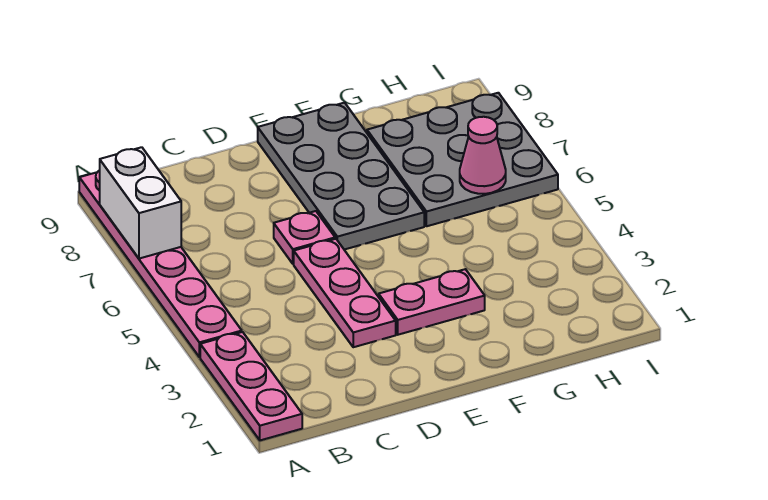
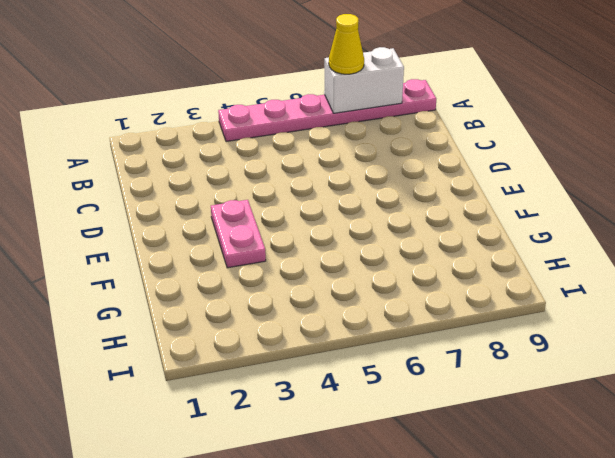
yellow cone A7 level 3 -> none
none -> pink plate A1:A3 level 1
none -> pink plate D3:D5 level 1

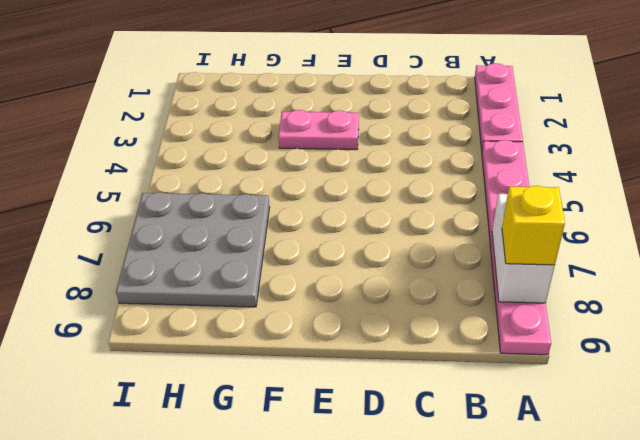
yellow brick A8 level 3 -> none
none -> pink plate D3:D5 level 1
none -> pink plate D6 level 1

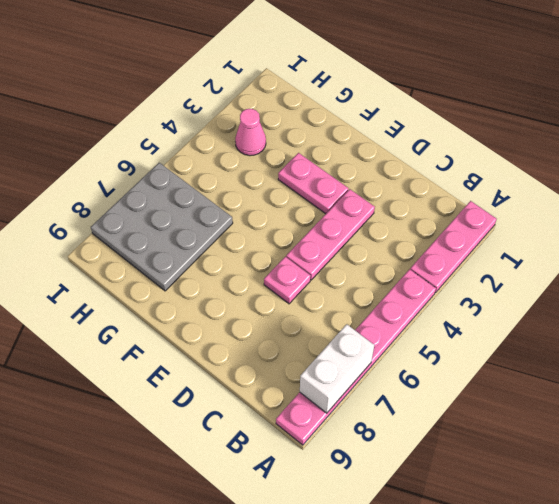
pink cone H3 level 1 -> pink cone H6 level 2
none -> grey plate E6:F9 level 1

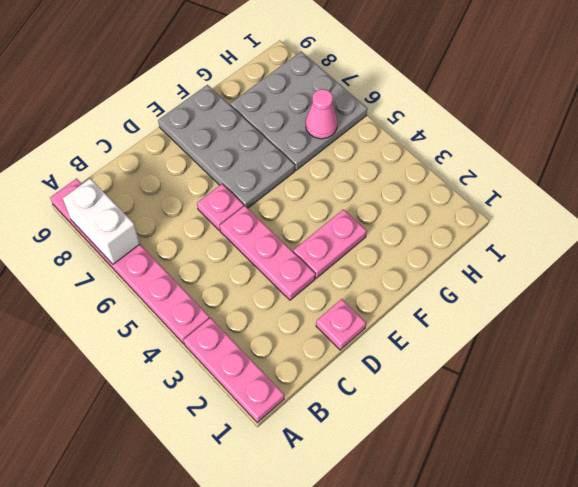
pink plate D1 level 1 -> none

